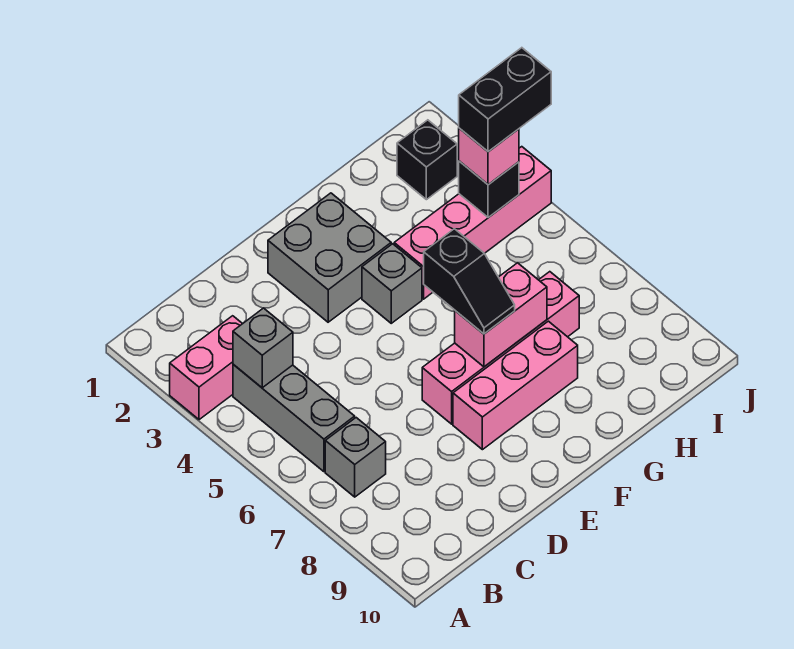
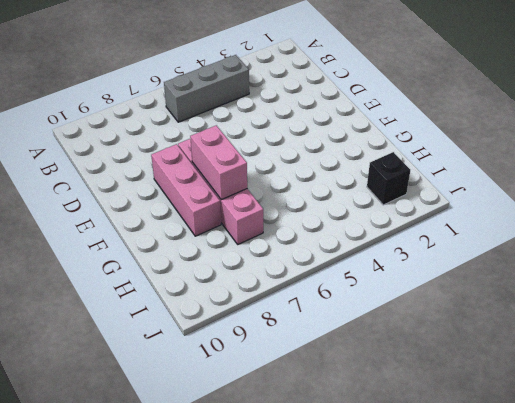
none -> pink brick A3:B3 level 1
none -> grey brick B7 level 1
none -> grey brick E2:F3 level 1

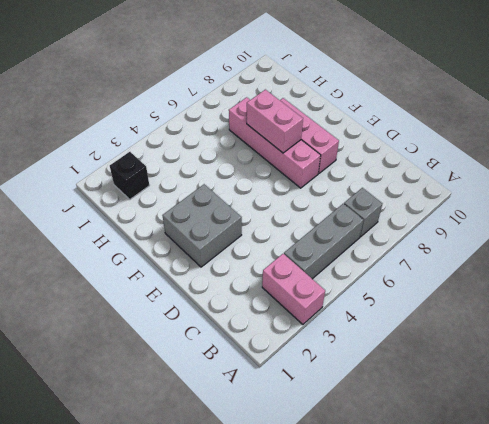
none -> grey brick F4 level 1
none -> pink brick G4:J4 level 1
none -> grey brick B4 level 2

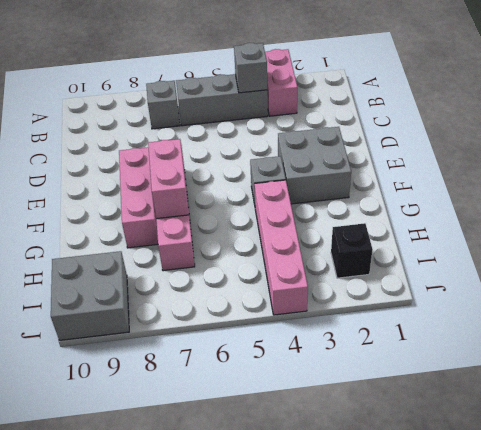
grey brick I9:J10 level 1 -> none
none -> black brick I4 level 2
none -> black slope F6:F7 level 3 top 6
none -> pink brick I4 level 3

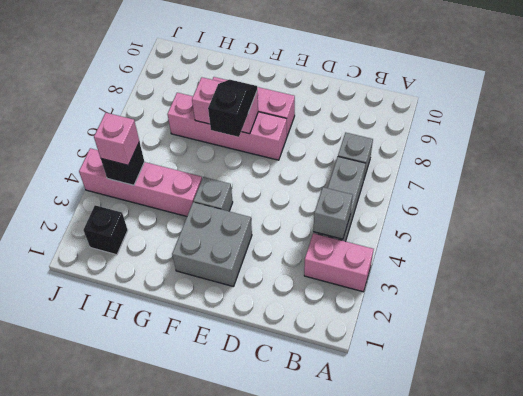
none -> black brick I4:J4 level 4

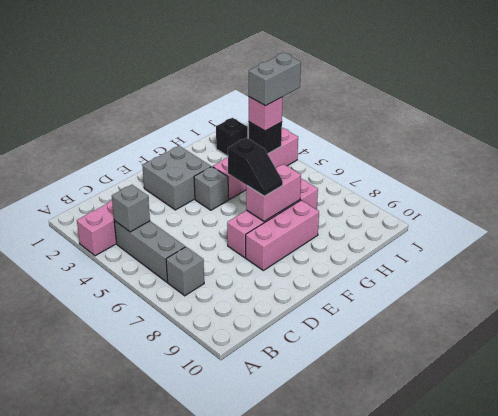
grey brick I4:J4 level 4 -> black brick I4:J4 level 4

